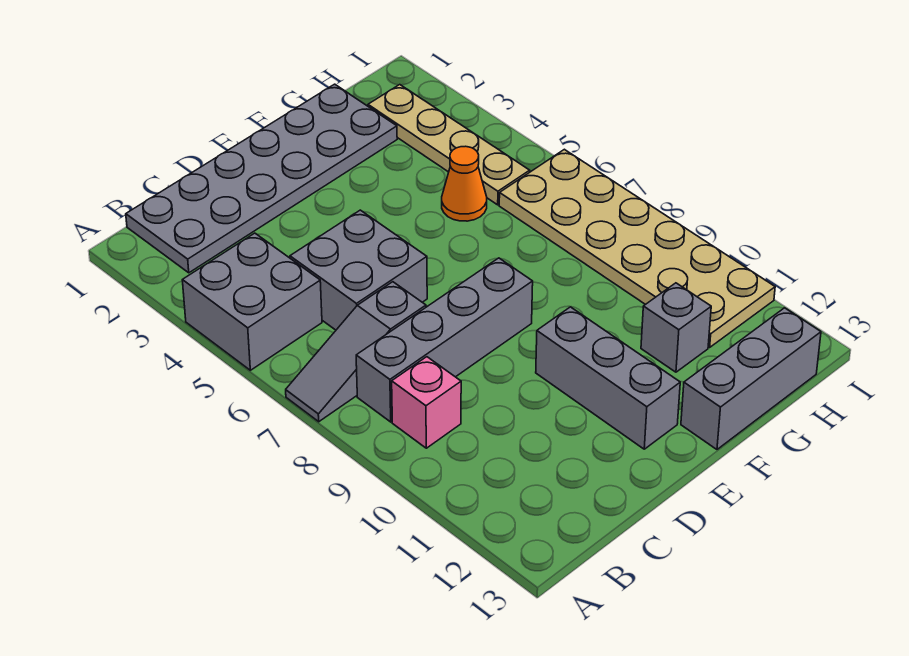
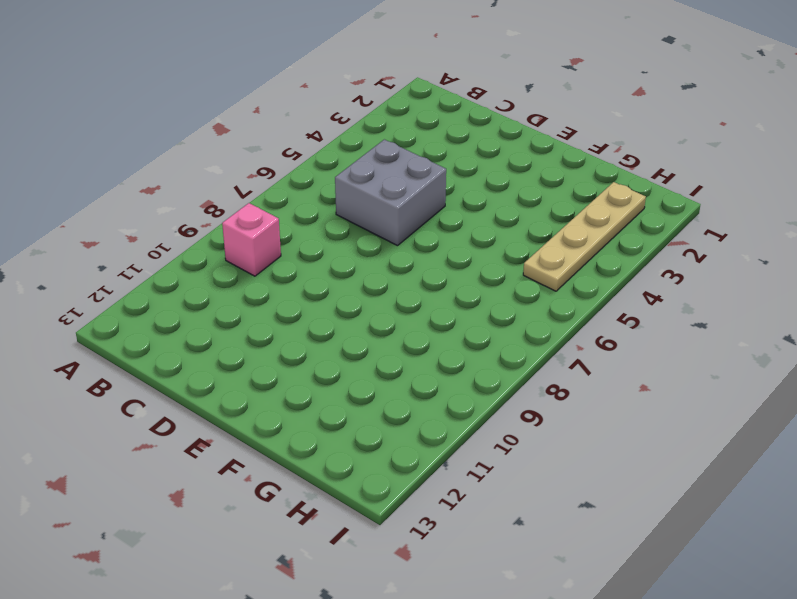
none -> grey brick A4:B5 level 1
none -> grey slope A7:C7 level 1 top C
none -> grey plate B1:G2 level 1

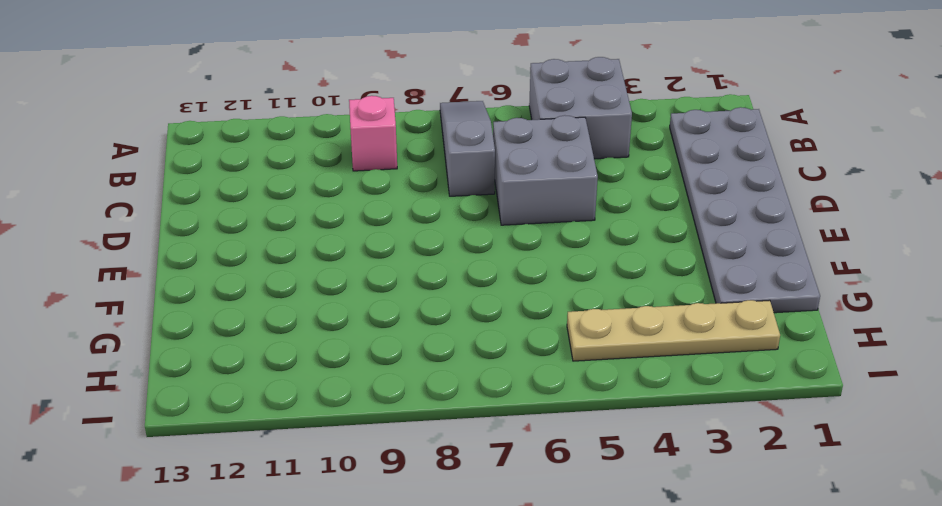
none -> grey brick B8:E8 level 1
none -> grey brick E10:E12 level 1
none -> grey brick F13:H13 level 1

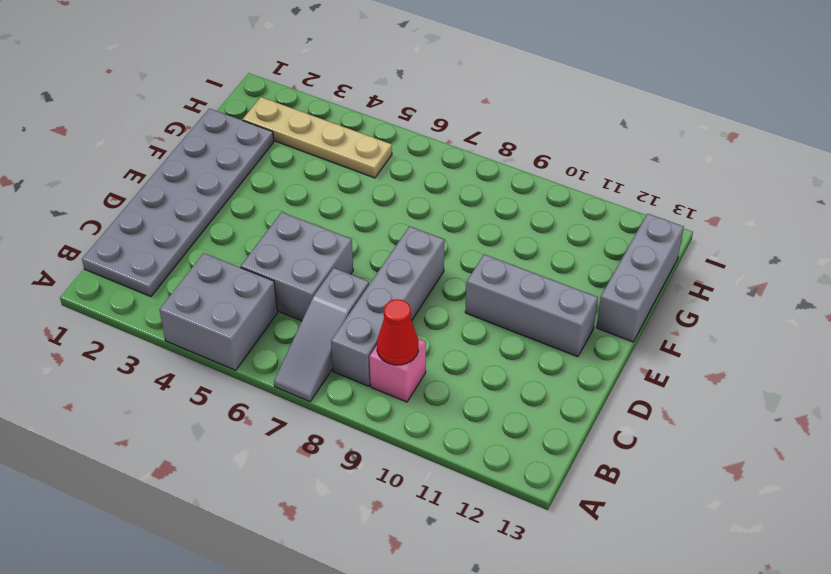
red cone B9 level 2 -> none
none -> orange cone G5 level 1
none -> grey brick G11 level 1
none -> tan plate H6:I11 level 1

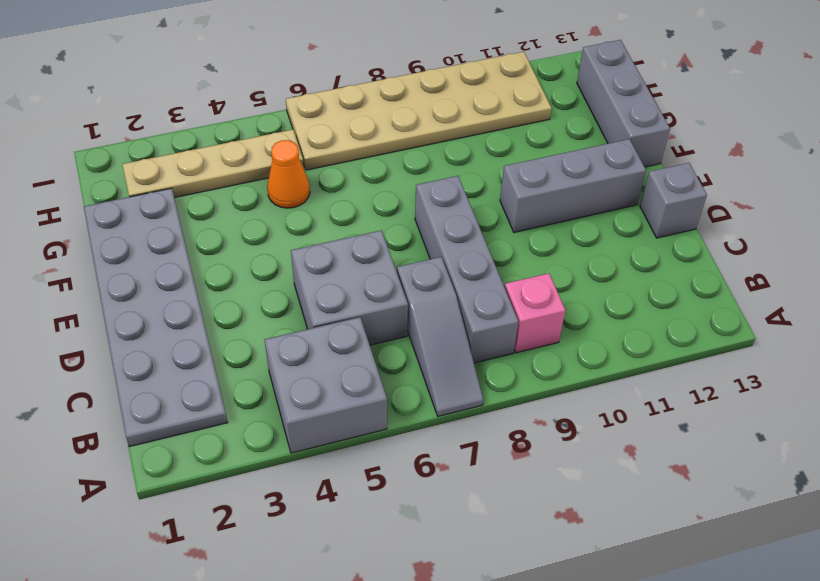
grey brick D13 level 1 -> grey brick G11 level 1

